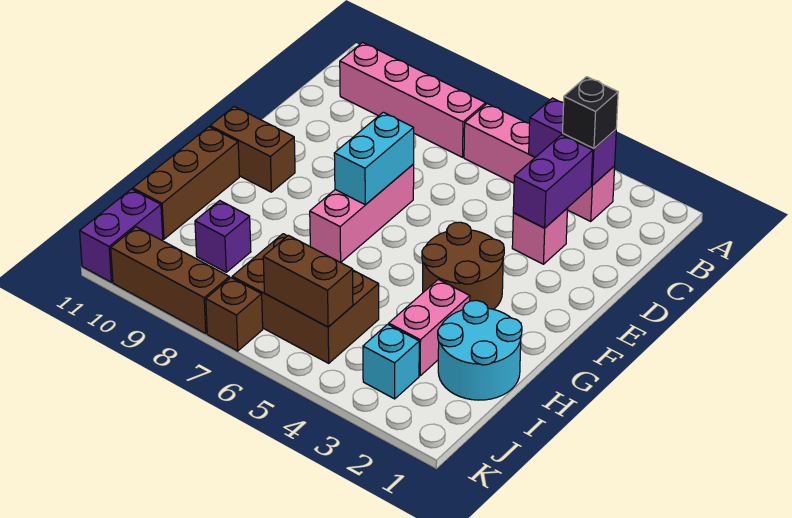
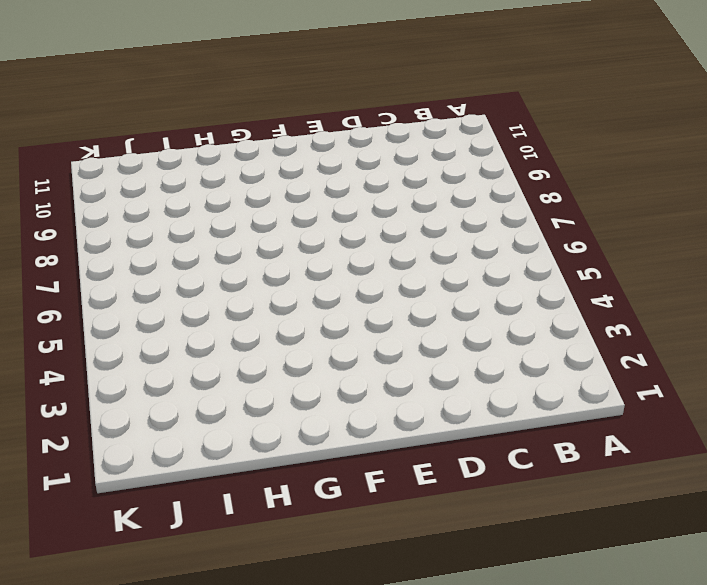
none -> pink brick B3:B6 level 1
none -> pink brick B7:B10 level 1
none -> pink brick D3 level 1

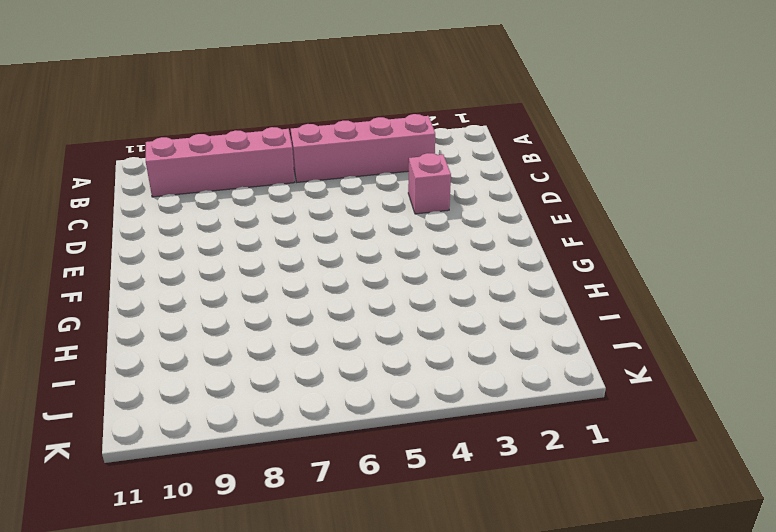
none -> pink brick E7:G7 level 1
none -> brown round brick F3:G4 level 1
none -> brown brick F10:F11 level 1

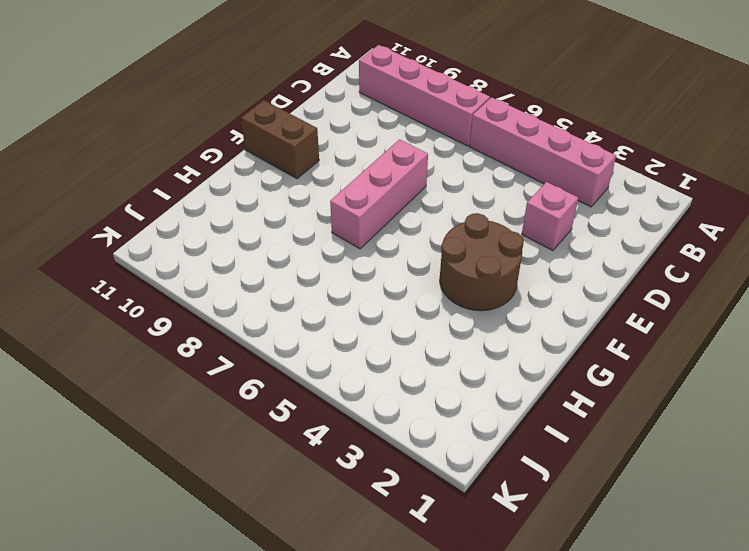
none -> brown brick G11:I11 level 1
none -> cyan round brick H1:I2 level 1
none -> pink brick H3:I3 level 1

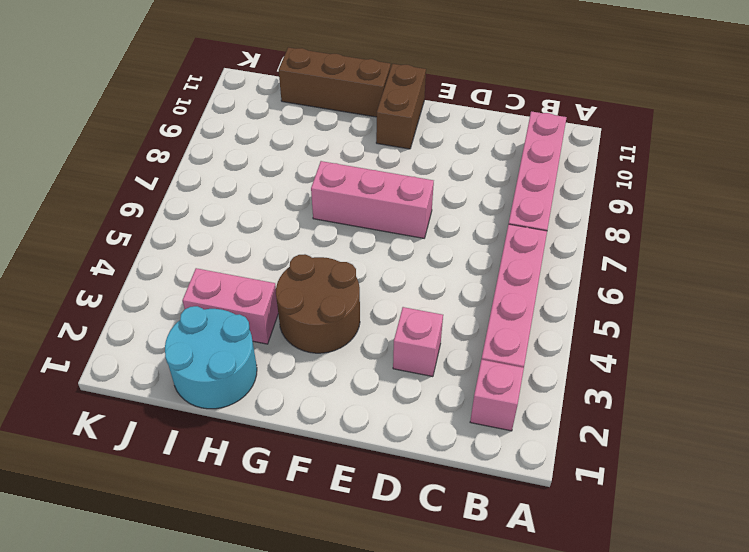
pink brick B2 level 1 -> none
none -> brown brick I5:J7 level 1
none -> purple brick I9 level 1
none -> cyan brick J3 level 1

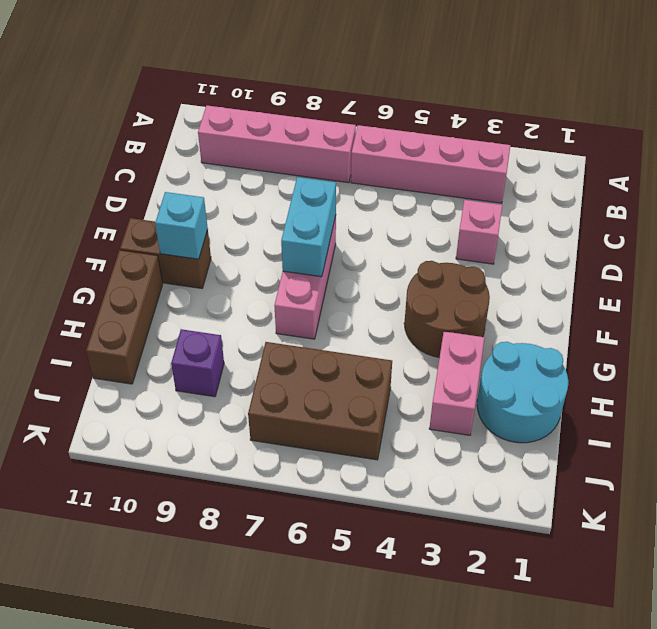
cyan brick F10 level 2 -> cyan brick J3 level 1
none -> purple brick J11:K11 level 1
none -> brown brick K7 level 1
none -> brown brick K8:K10 level 1

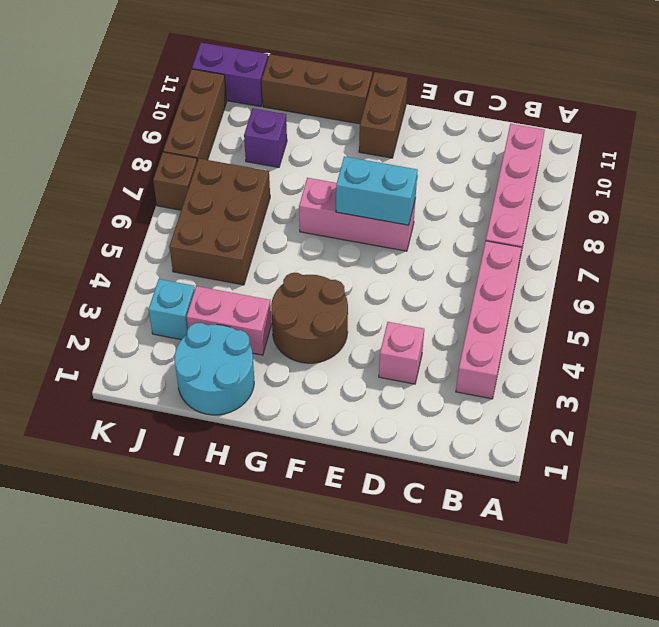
none -> purple brick B3:B4 level 2
none -> purple brick C3:D3 level 2
none -> brown brick J5:J6 level 2

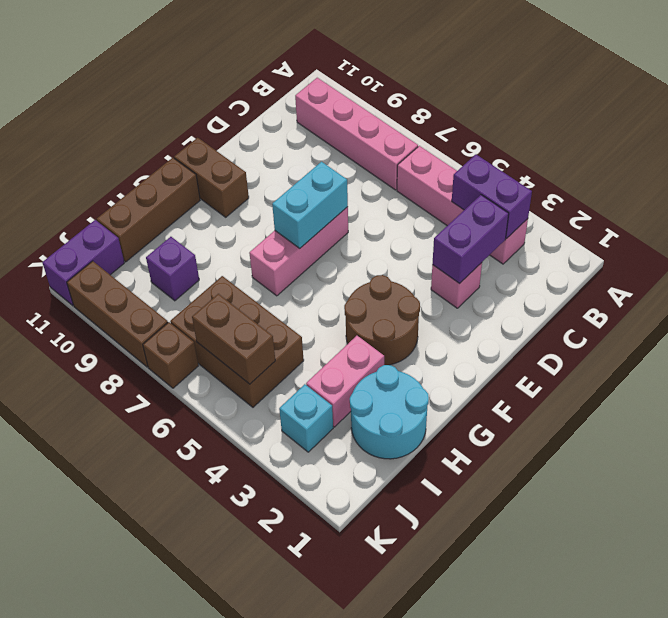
none -> black brick B3 level 3

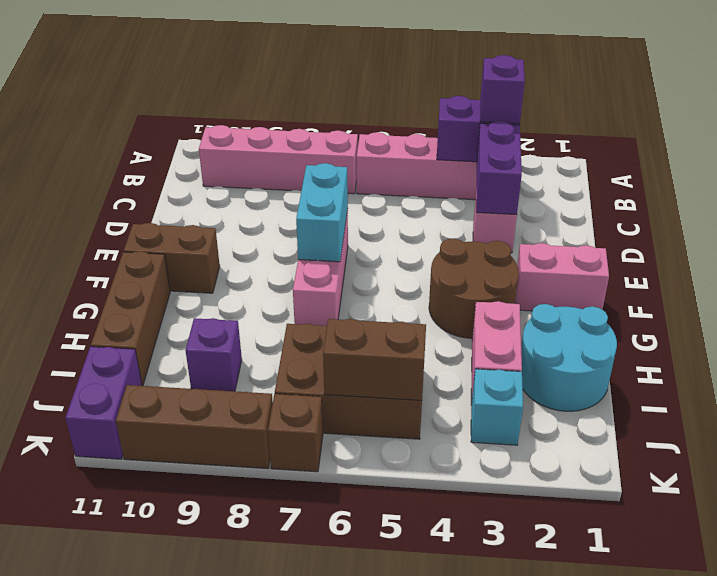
purple brick B3 level 3 -> black brick B3 level 3
pink brick F1:F2 level 1 -> none

